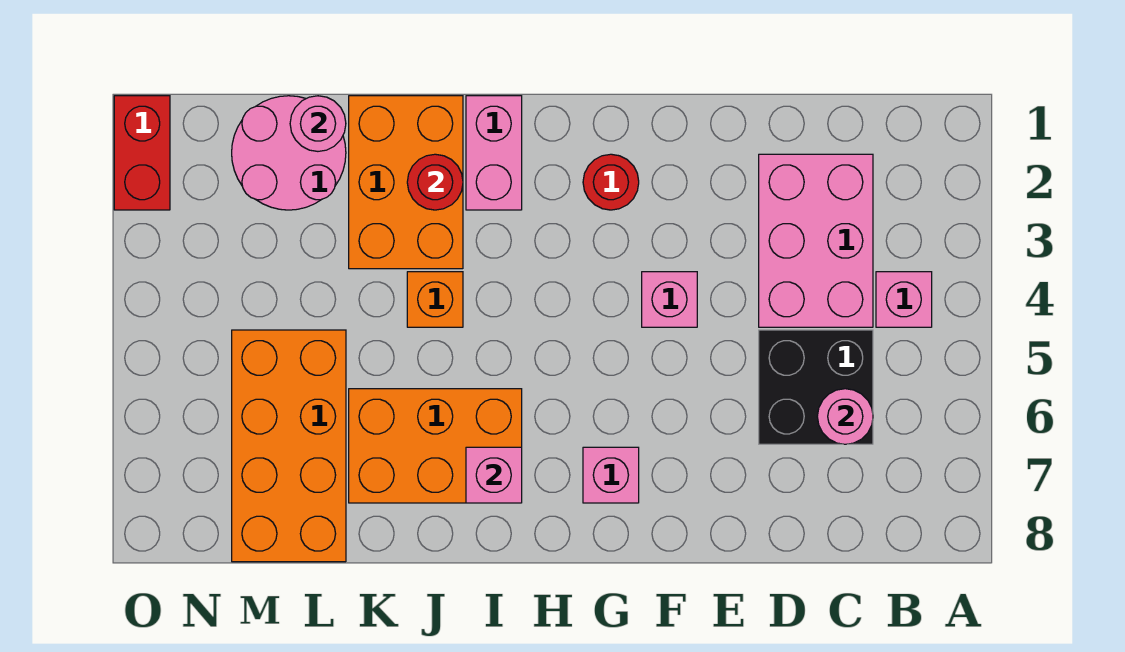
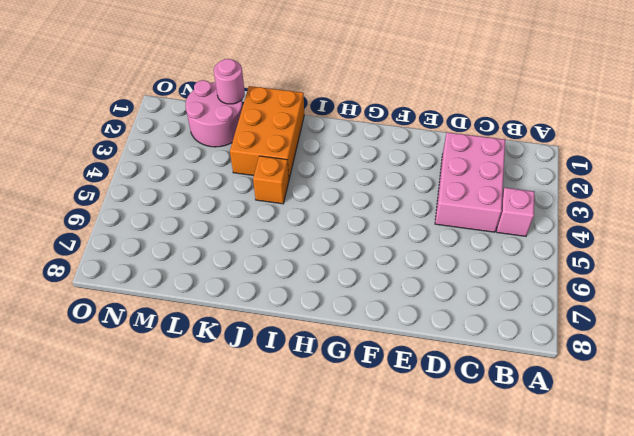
none -> black brick C5:D6 level 1
none -> pink brick F4 level 1
none -> red round brick G2 level 1

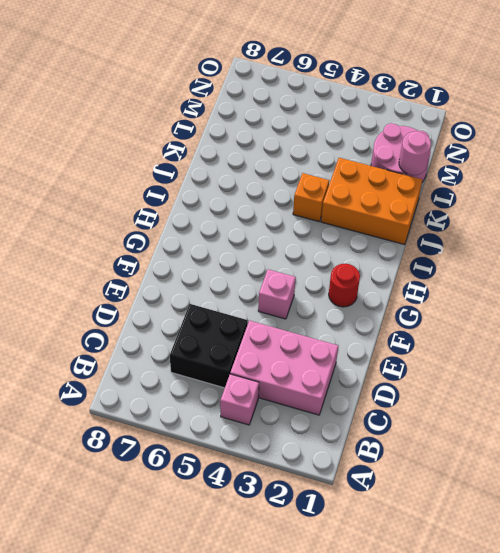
none -> pink brick G7 level 1
none -> pink brick I1:I2 level 1
none -> orange brick I6:K7 level 1

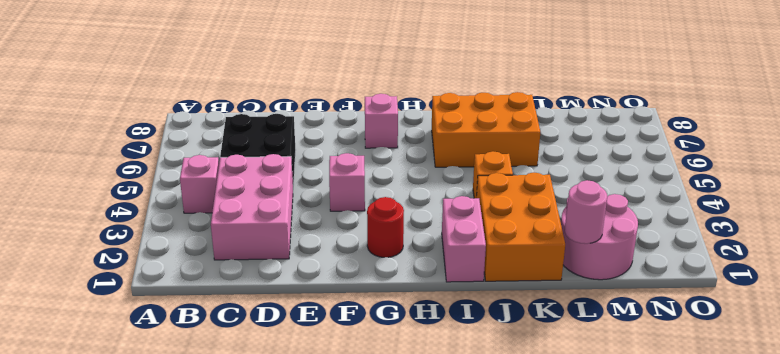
none -> orange brick L5:M8 level 1
none -> red brick O1:O2 level 1
none -> pink round brick C6 level 2

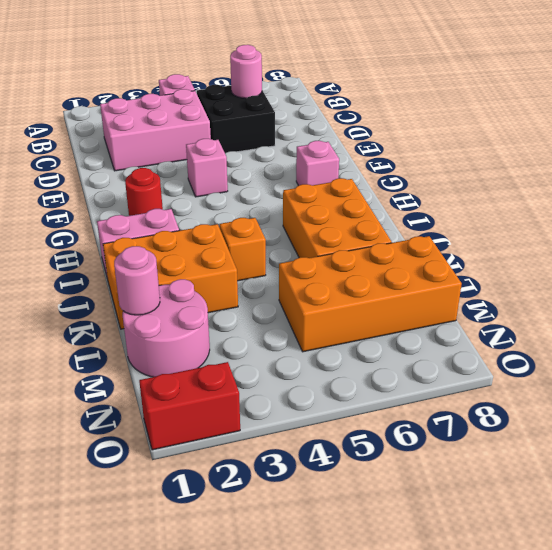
none -> pink brick I7 level 2
none -> red round brick J2 level 2

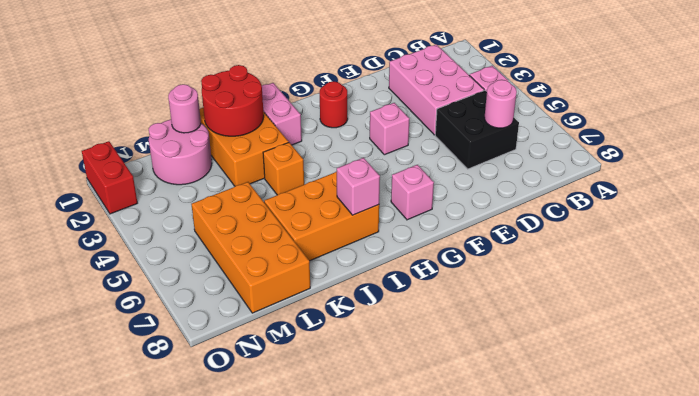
red round brick J1:K2 level 2 -> red round brick J2 level 2

